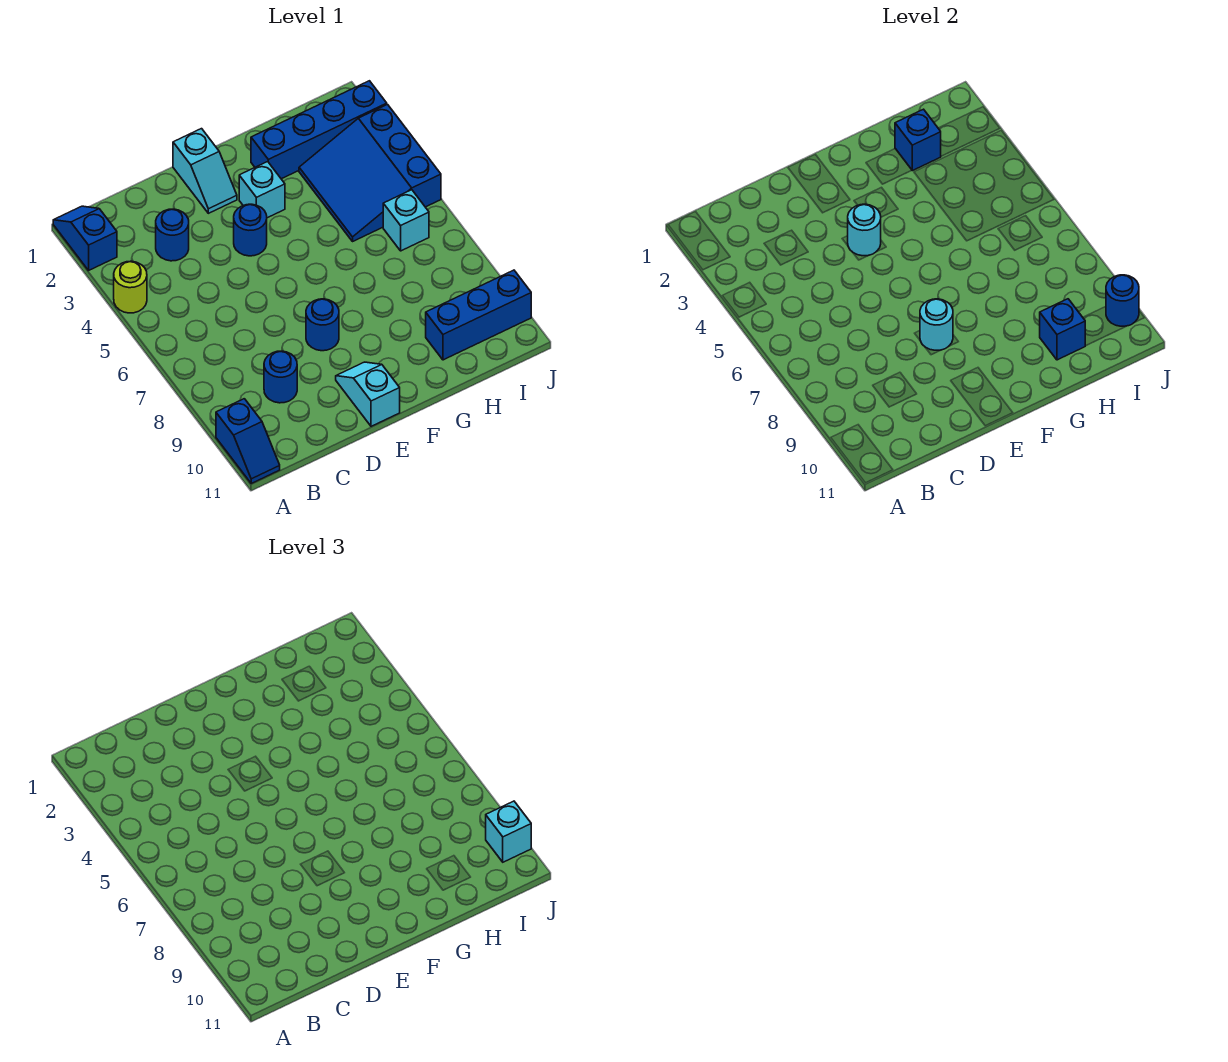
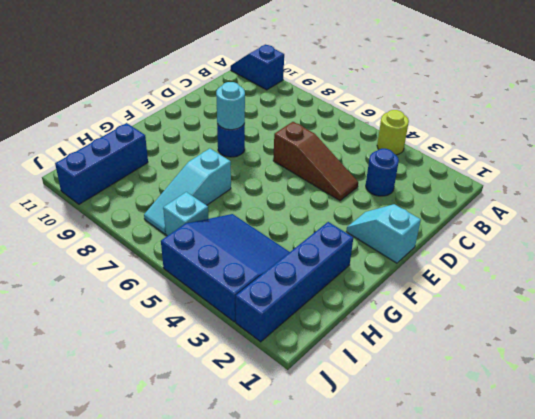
brown slope D4:D6 level 1 top 6 -> none
cyan slope G7:I7 level 1 top G -> none
none -> blue slope A1:A2 level 1 top 2
none -> blue round brick C9 level 1
none -> blue round brick E4 level 1

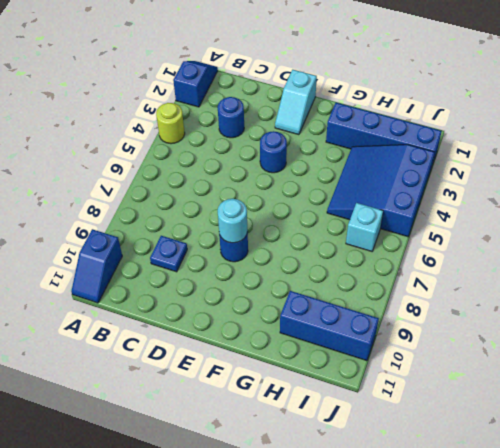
blue plate C9 level 1 -> blue round brick C9 level 1
none -> cyan slope E10:E11 level 1 top 11
none -> cyan brick F3 level 1
none -> cyan round brick E4 level 2

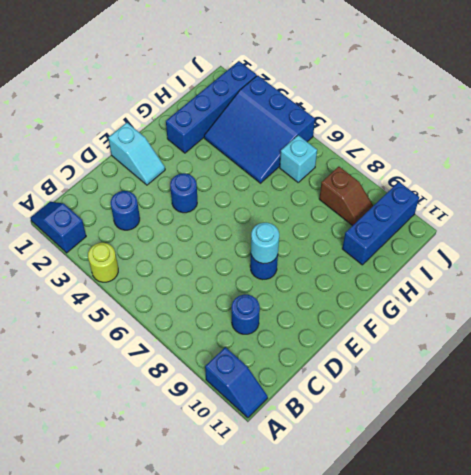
brown slope I8:I9 level 1 top 8 -> none
none -> cyan slope E10:E11 level 1 top 11
none -> cyan brick F3 level 1
none -> cyan round brick E4 level 2

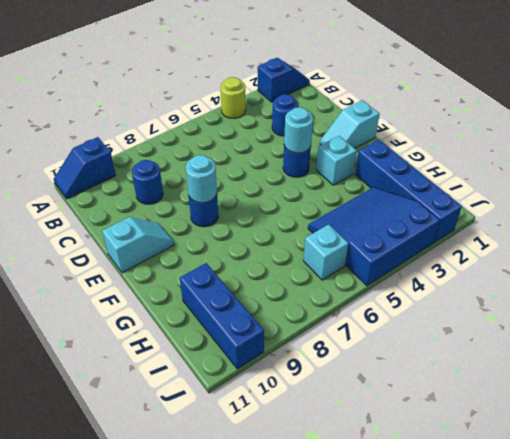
none -> blue brick H2 level 2
none -> blue brick H10 level 2
none -> blue round brick J10 level 2

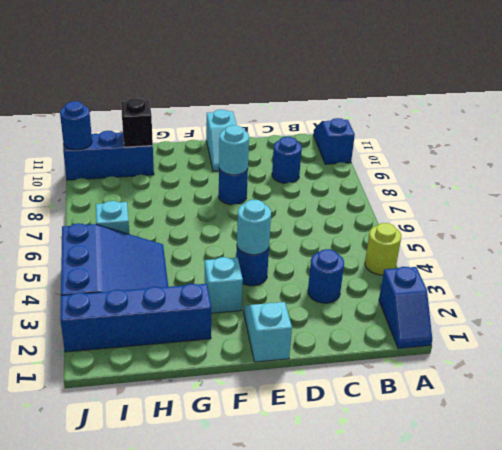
black brick H10 level 2 -> blue brick H10 level 2
none -> blue brick H2 level 2
none -> cyan brick J10 level 3

